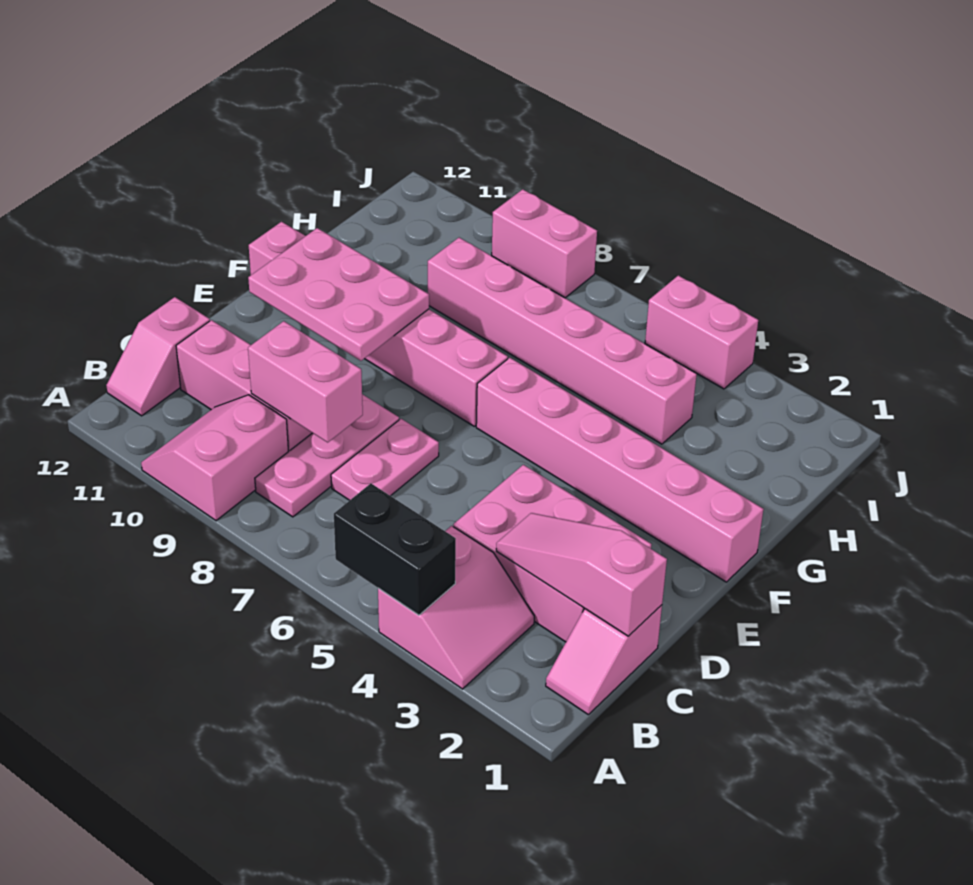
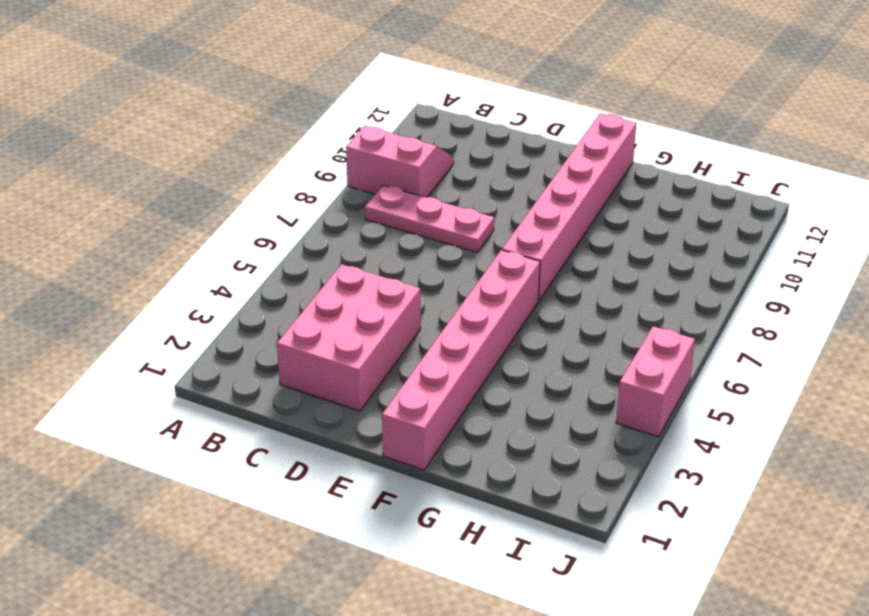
none -> pink slope A3:B4 level 1 top 4
none -> pink slope B1:C1 level 1 top C
none -> pink slope B12:C12 level 1 top C

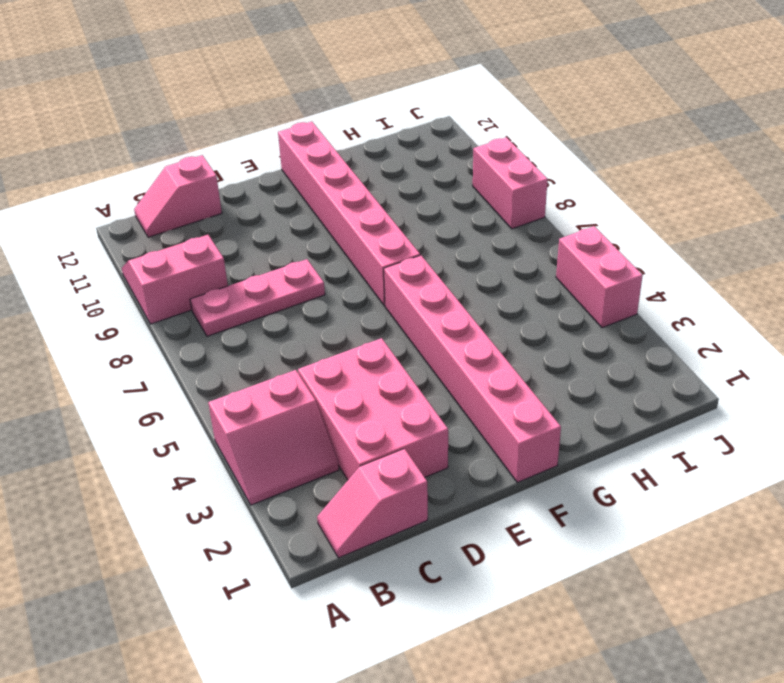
none -> pink plate C7:D7 level 1
none -> pink brick C9:C11 level 1
none -> pink brick H4:H9 level 1

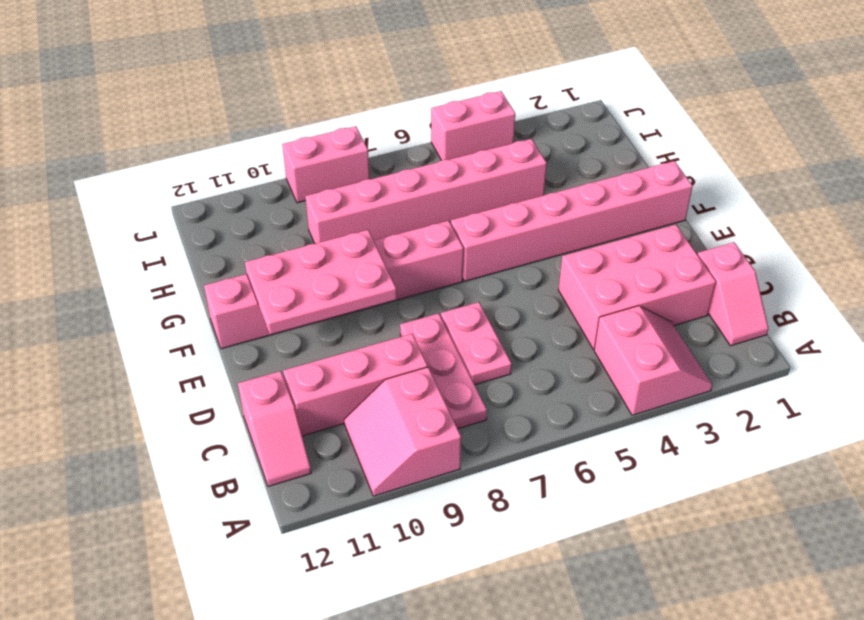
none -> black brick A4:A5 level 2
none -> pink slope C1:C3 level 2 top 1
none -> pink brick C8:C9 level 2

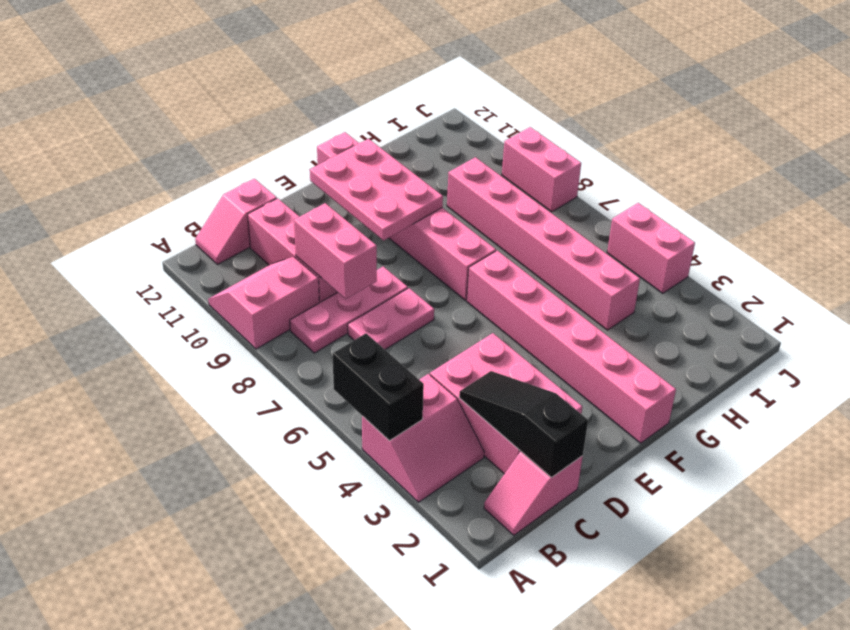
black slope C1:C3 level 2 top 1 -> pink slope C1:C3 level 2 top 1

